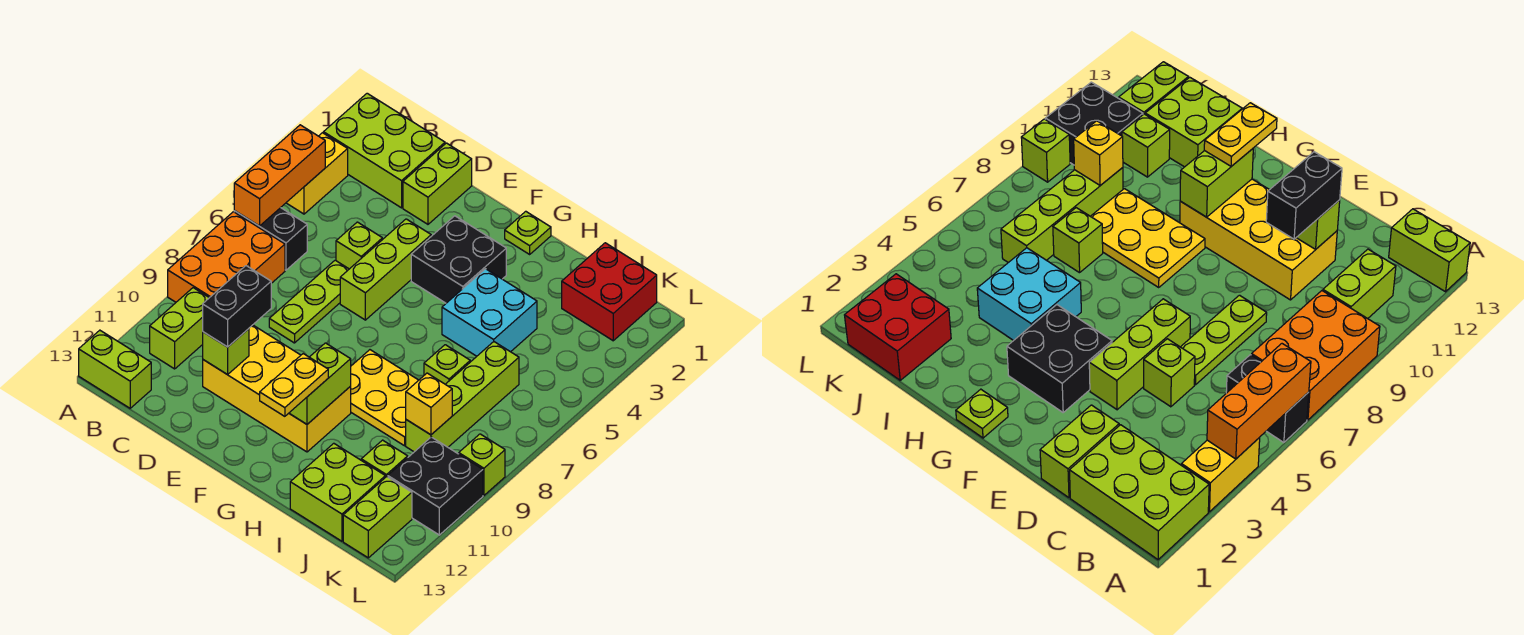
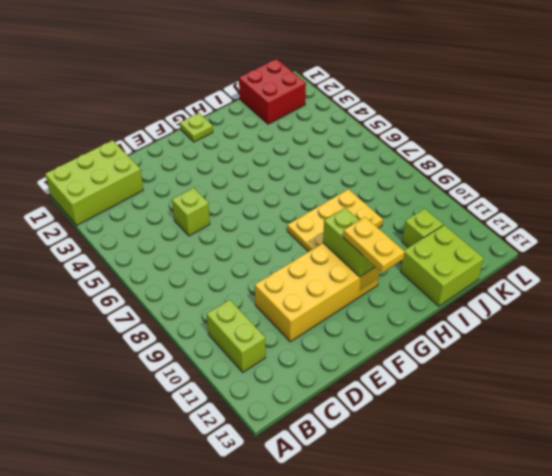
none -> yellow brick A3:A4 level 1
none -> black brick A6:B6 level 1
none -> orange brick A7:B9 level 1

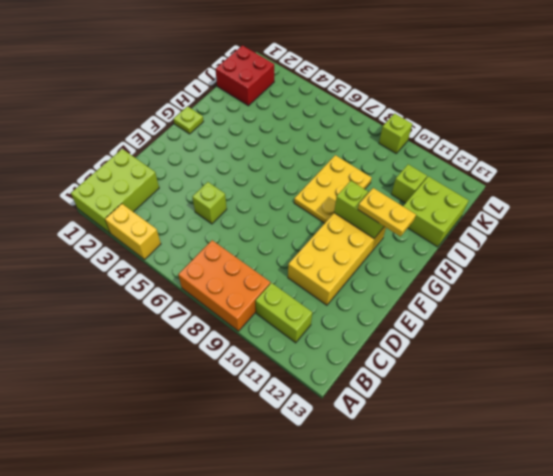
none -> black brick A6:B6 level 1
none -> lime brick A13:B13 level 1
none -> lime brick D1:D2 level 1

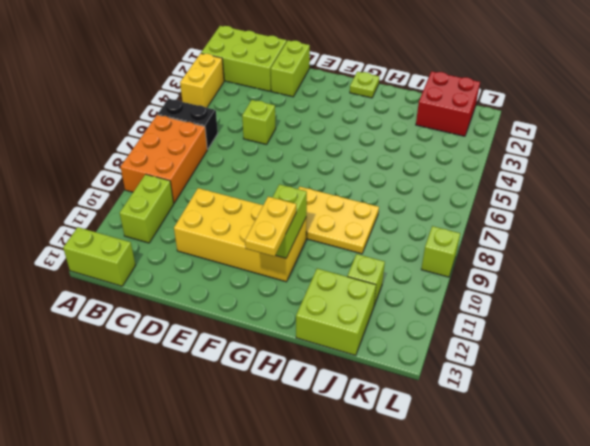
none -> lime plate D6:D8 level 1
none -> lime brick E4:E6 level 1
none -> black brick F3:G4 level 1

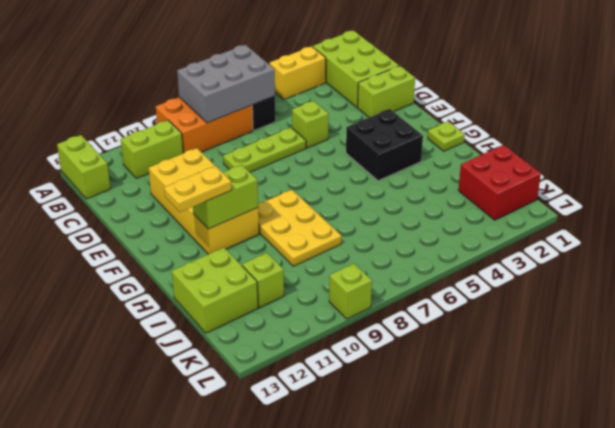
grey brick A6:B8 level 2 -> orange brick A4:A6 level 2
none -> lime brick E4:E6 level 1
none -> cyan brick H4:I5 level 1
none -> lime brick I7 level 1

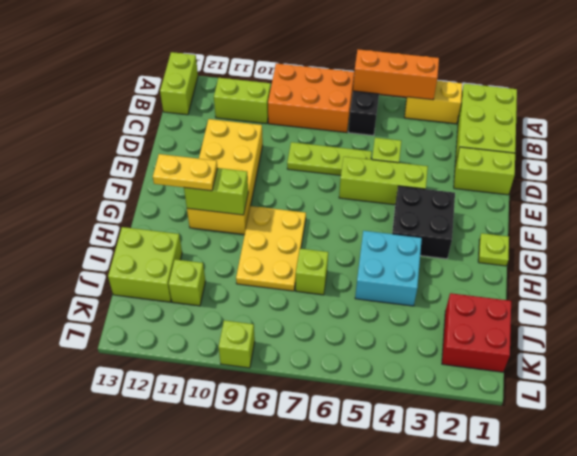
none -> lime brick J6:J9 level 1
none -> black brick K10:L11 level 1
none -> lime brick K12:K13 level 1

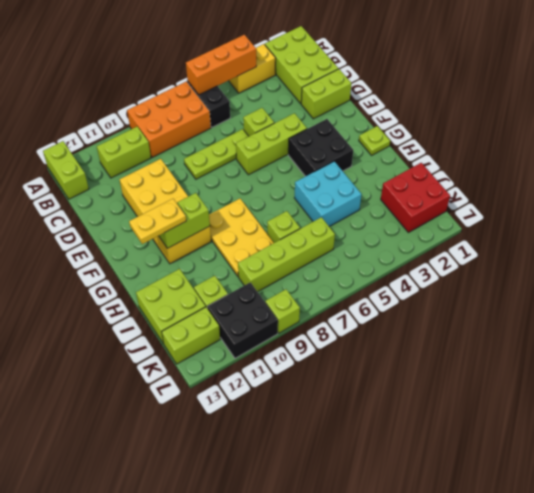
none -> lime brick D11 level 2
none -> yellow brick J9 level 2
none -> black brick D10:D11 level 3

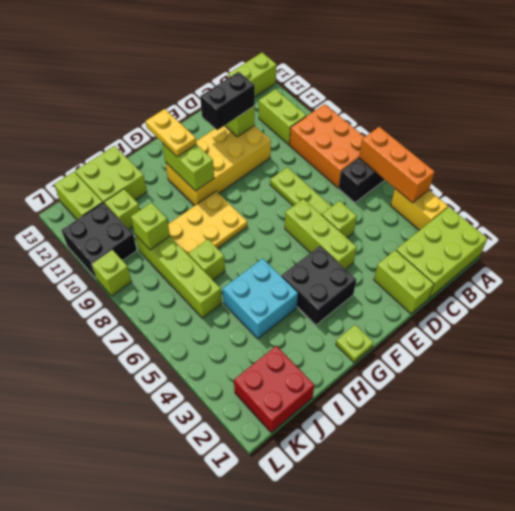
black brick D11:E11 level 3 -> black brick D10:D11 level 3
lime brick J9 level 2 -> yellow brick J9 level 2

